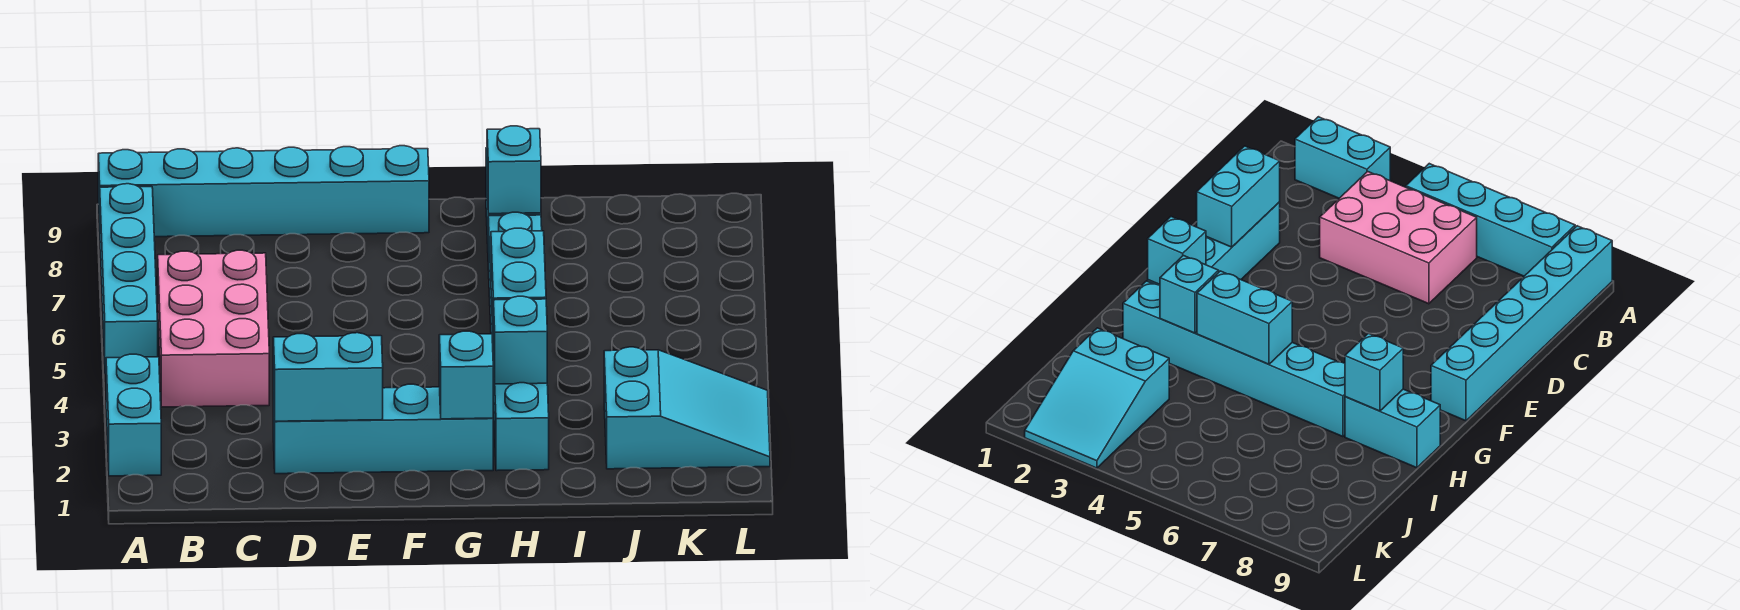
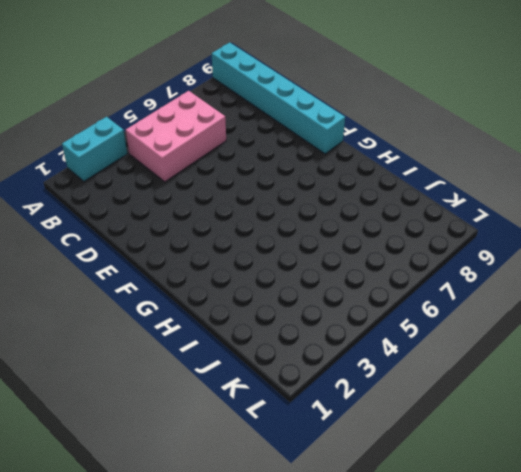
none -> cyan brick A5:A8 level 1
none -> cyan brick D2:G2 level 1
none -> cyan brick H2:H7 level 1

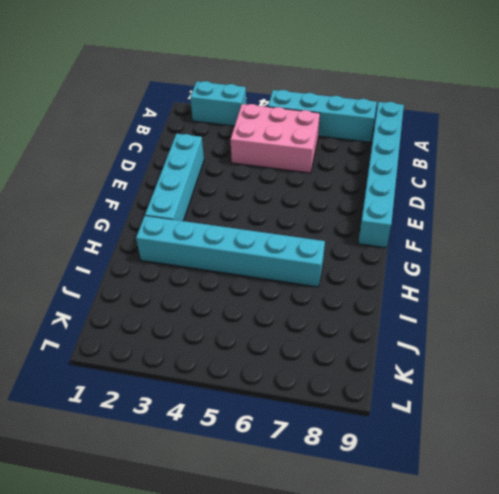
none -> cyan brick H8:H9 level 1
none -> cyan slope J2:L3 level 1 top J
none -> cyan brick D2:E2 level 2

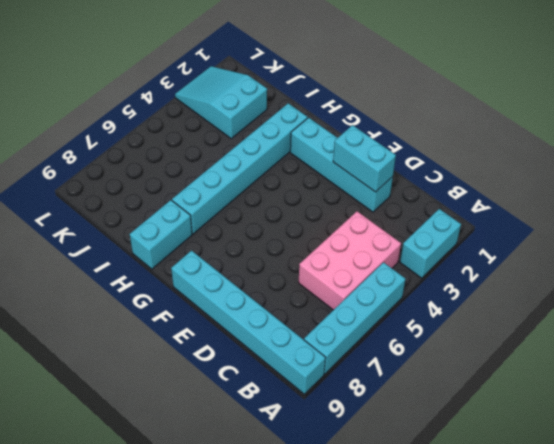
none -> cyan brick G2 level 2
none -> cyan brick H3 level 2
none -> cyan brick H4:H5 level 2

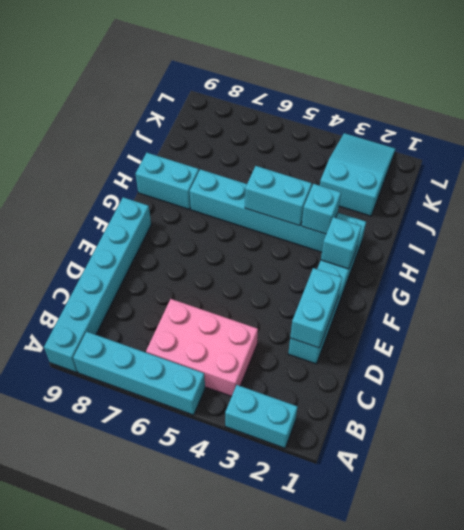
none -> cyan brick H8 level 2

